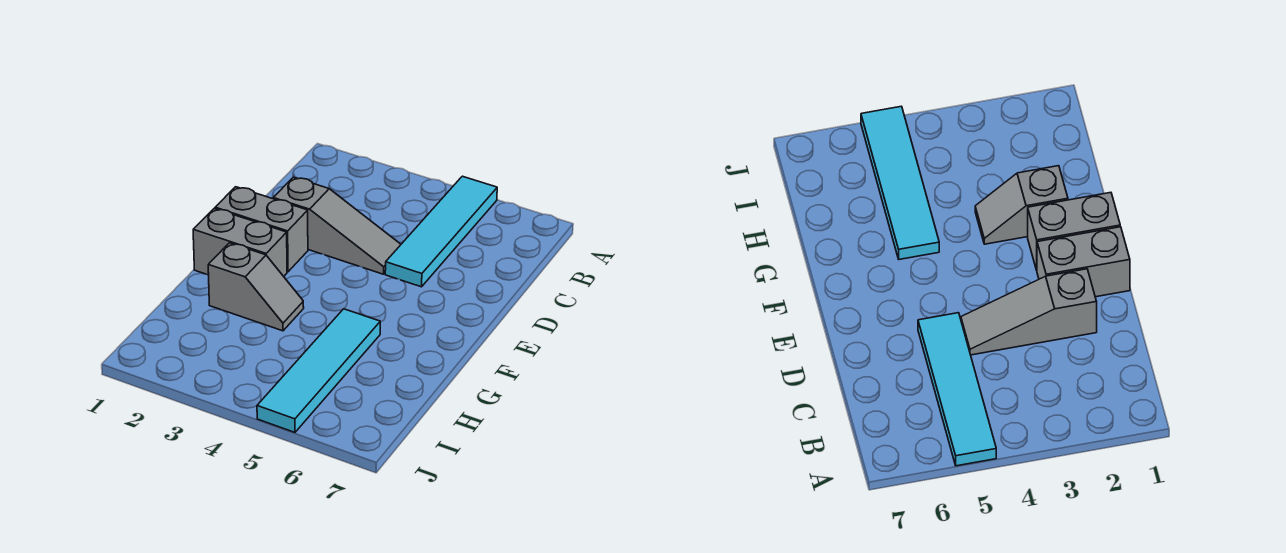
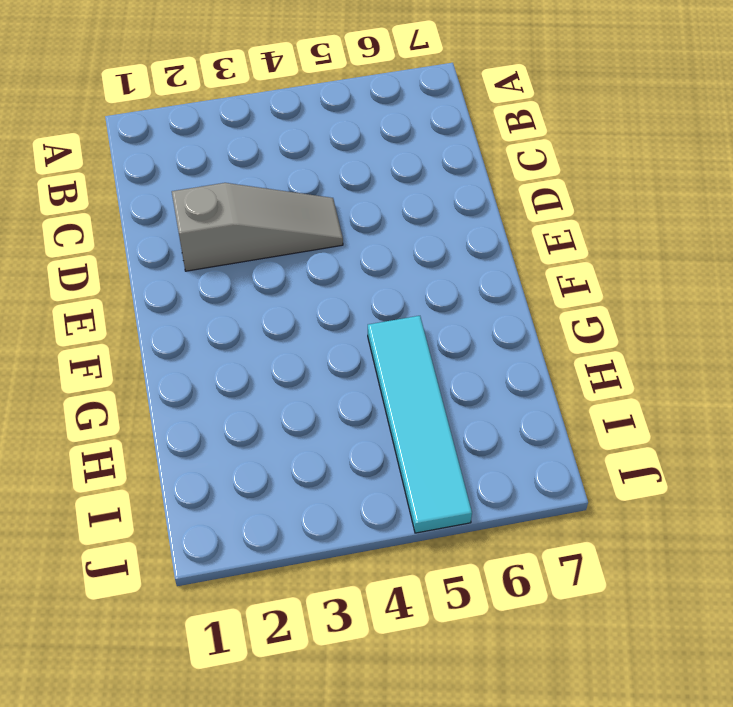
none -> cyan tile A5:D5 level 1
none -> grey brick E1:E2 level 1

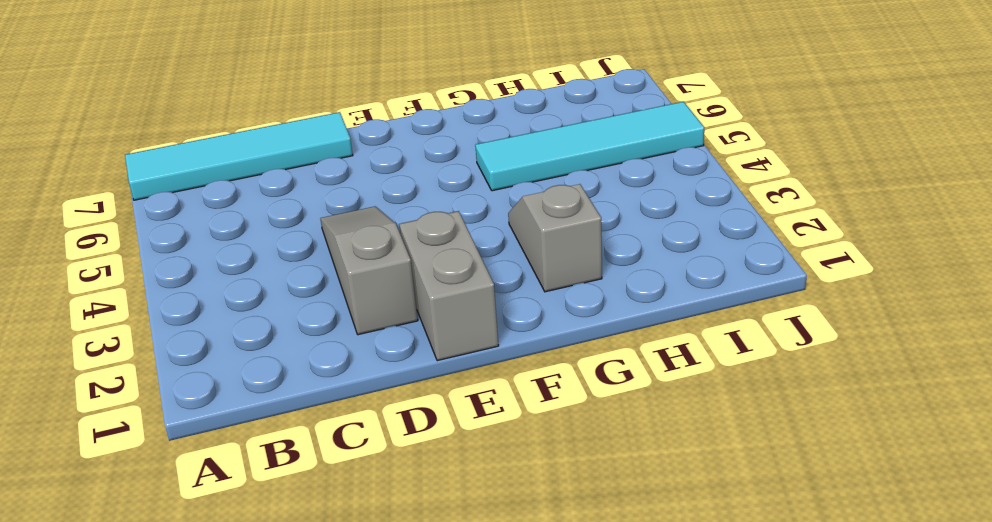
cyan tile A7:D7 level 1 -> cyan tile A5:D5 level 1
none -> grey brick F1:F2 level 1

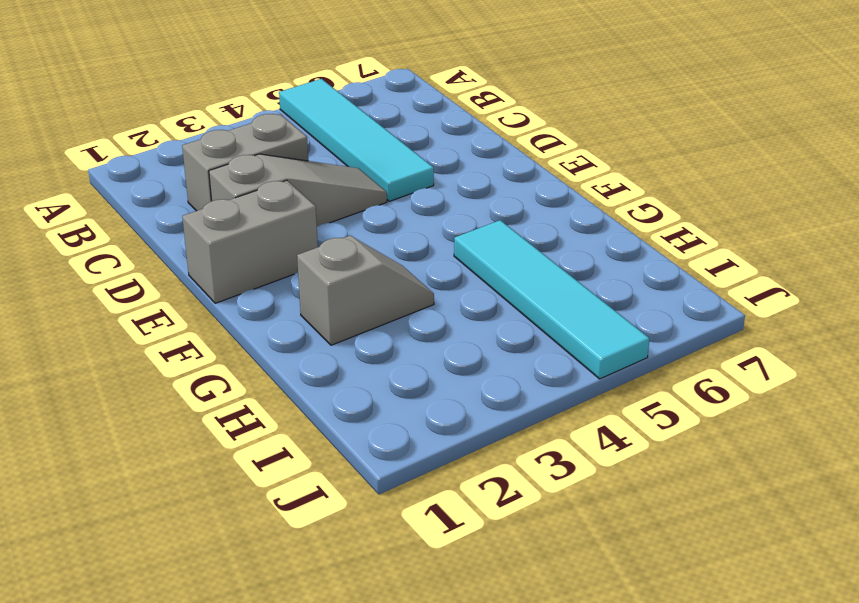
grey brick C2:C3 level 1 -> grey brick F1:F2 level 1

